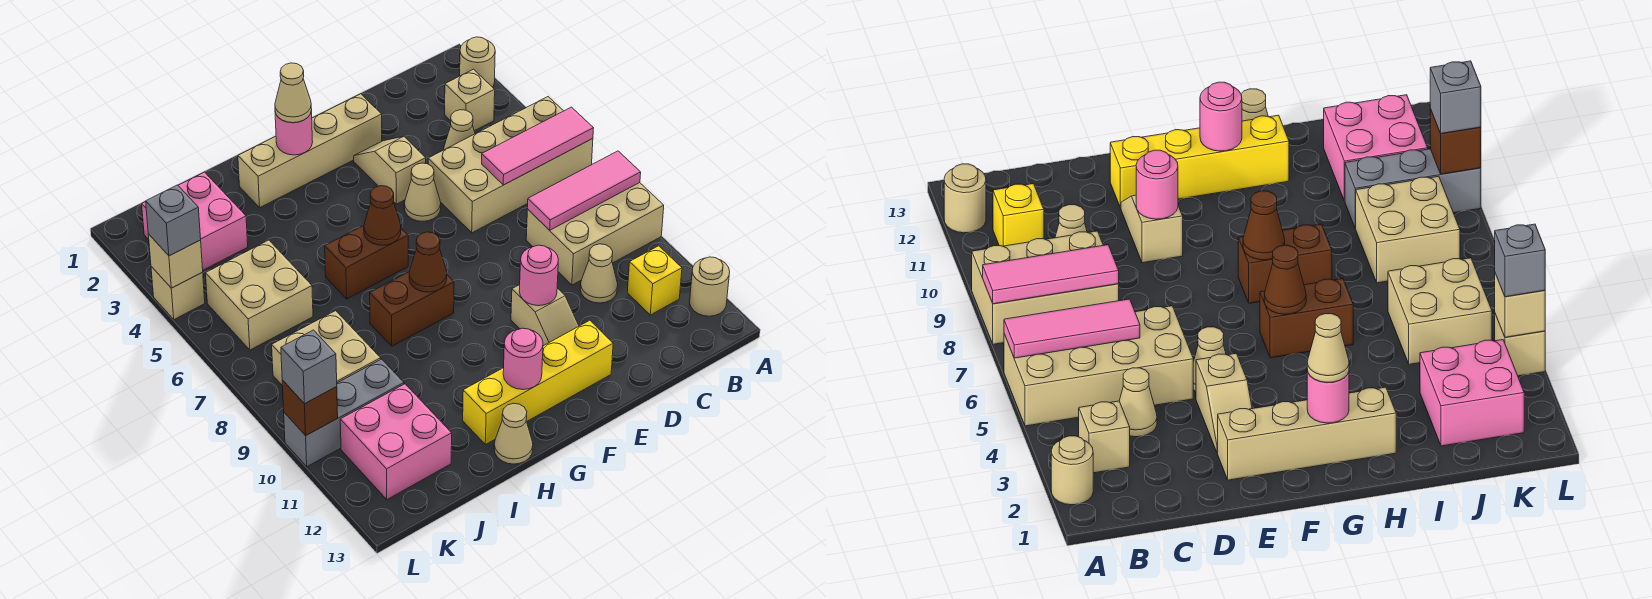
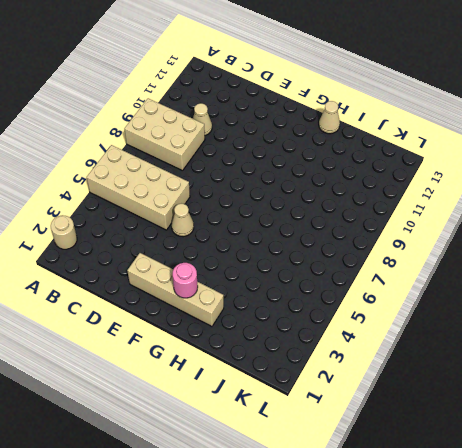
none -> tan round brick A12 level 1
none -> tan brick B3 level 1
none -> yellow brick B11 level 1
none -> tan cone C4 level 1

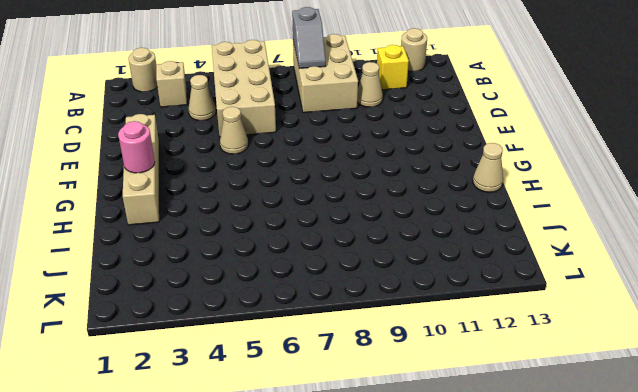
grey slope A8:B8 level 2 top A -> pink tile A8:C8 level 2
none -> tan slope E3:E4 level 1 top 4
none -> tan slope E10:E11 level 1 top 10
none -> yellow brick E12:H12 level 1
none -> brown brick G6:H6 level 1

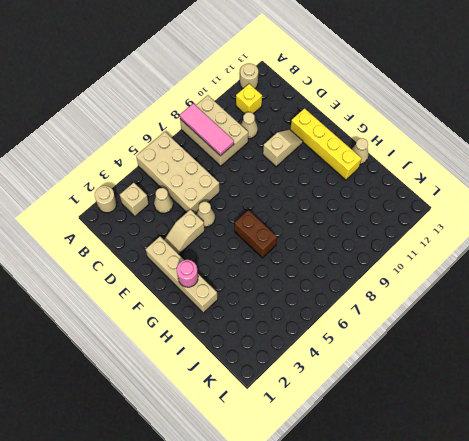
none -> brown brick G8:H8 level 1
none -> pink brick J2:K3 level 1
none -> tan brick J5:K6 level 1
none -> tan brick J8:K9 level 1

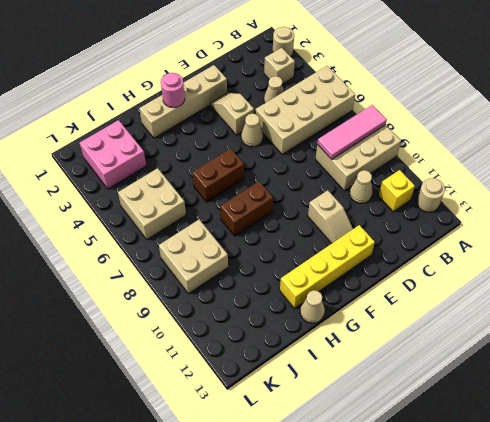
none -> grey brick J10:L10 level 1
none -> pink brick J11:K12 level 1
none -> tan brick L4 level 1
none -> pink tile A6:C6 level 2

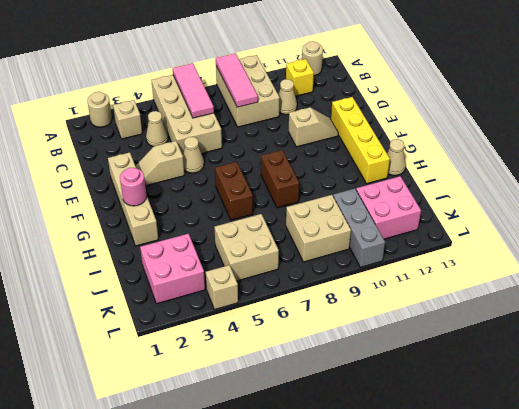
none -> pink round brick E10 level 2
none -> brown cone G6 level 2
none -> brown cone G8 level 2
none -> pink round brick G12 level 2

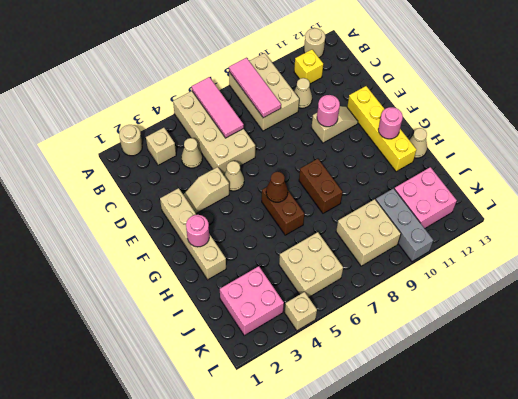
none -> brown cone G8 level 2
none -> tan brick L4 level 2
none -> brown brick L10 level 2
none -> tan cone G2 level 3

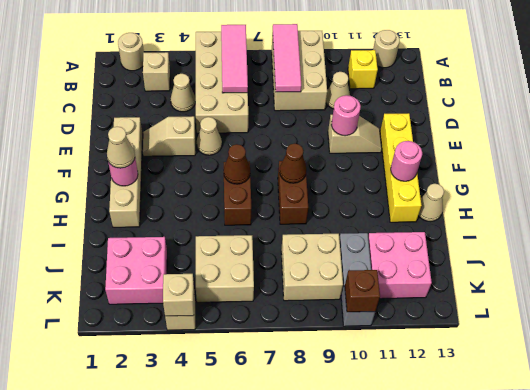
none -> grey brick L4 level 3
none -> grey brick L10 level 3

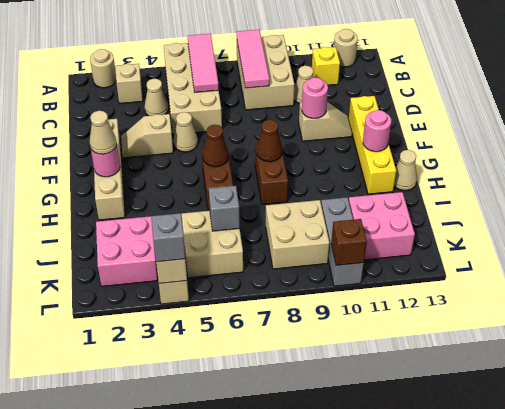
grey brick J6 level 2 -> grey brick L10 level 3

